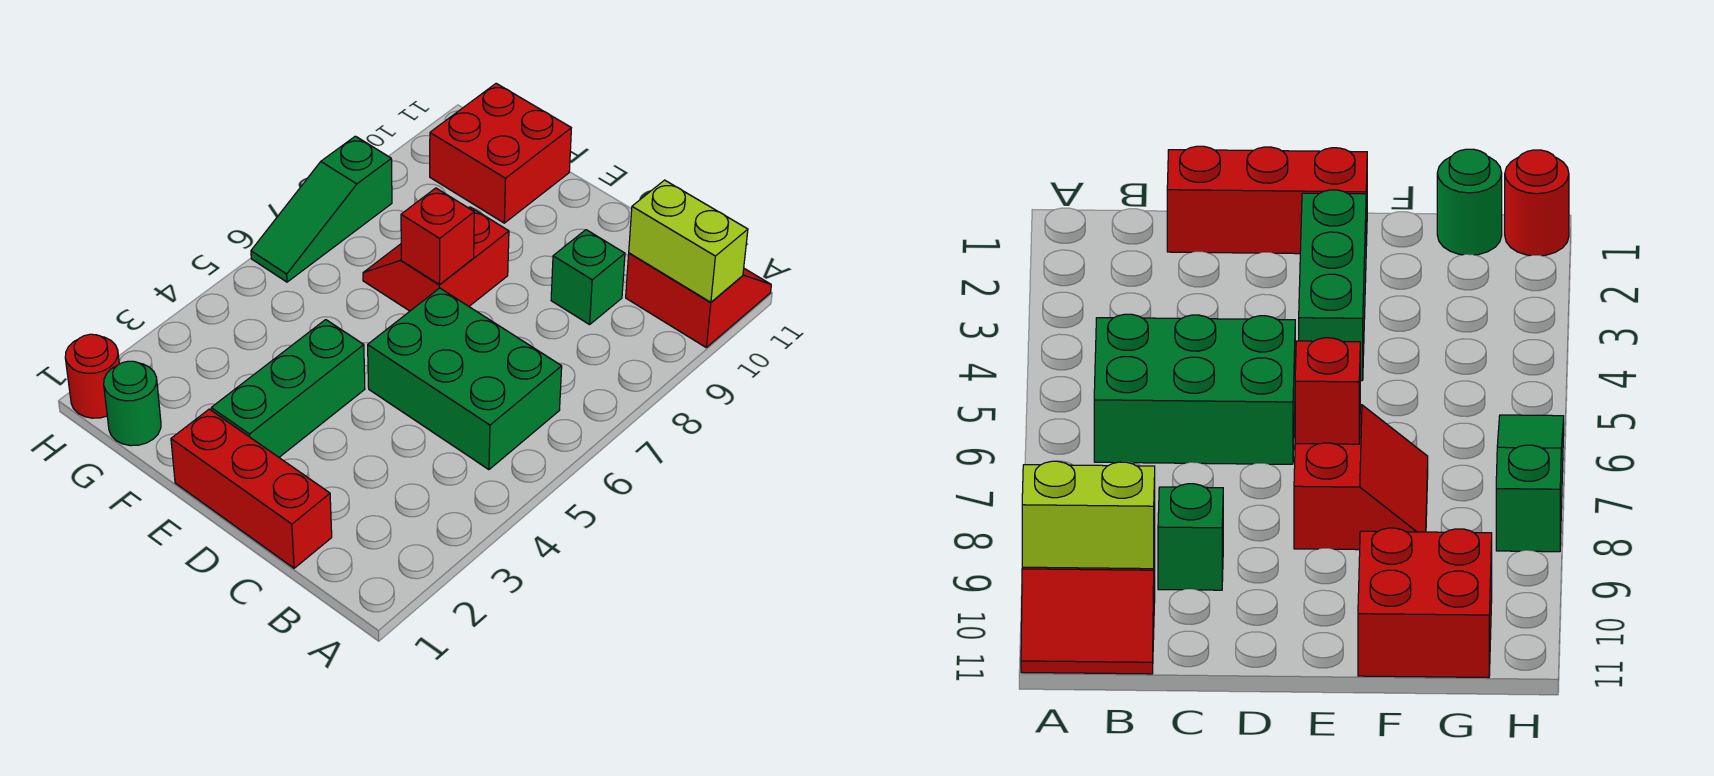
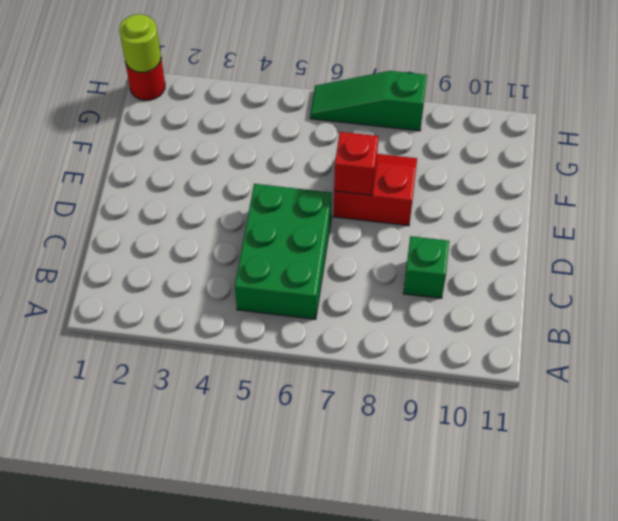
lime round brick H1 level 2 -> none
none -> red slope A10:B11 level 1 top 10
none -> red brick C1:E1 level 1
none -> green brick E2:E4 level 1

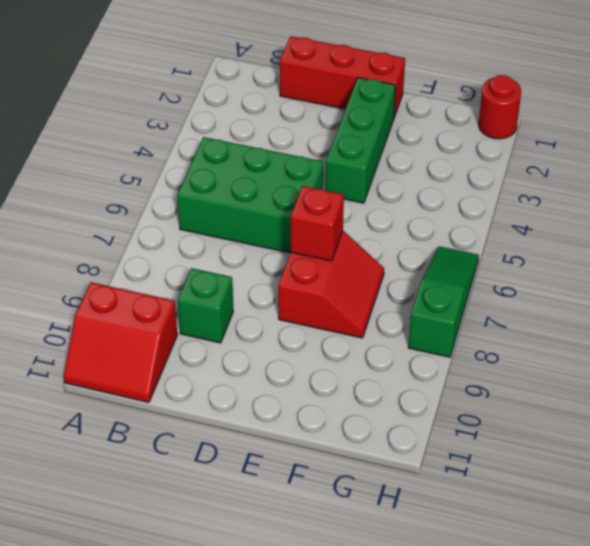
none -> red brick F10:G11 level 1
none -> green round brick G1 level 1
none -> lime brick A10:B10 level 2

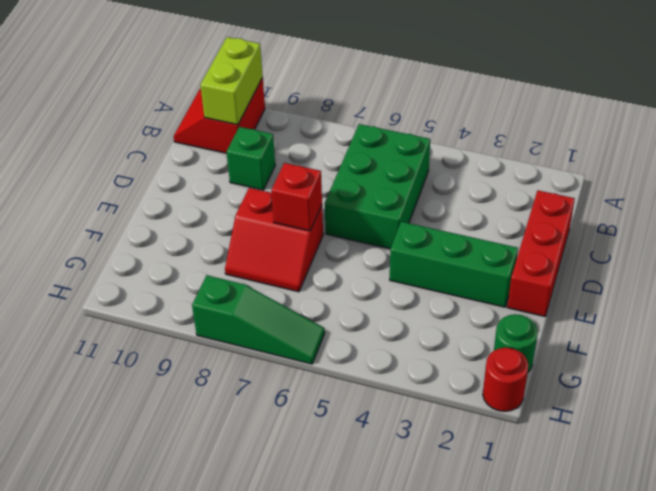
none -> red brick F10:G11 level 1

